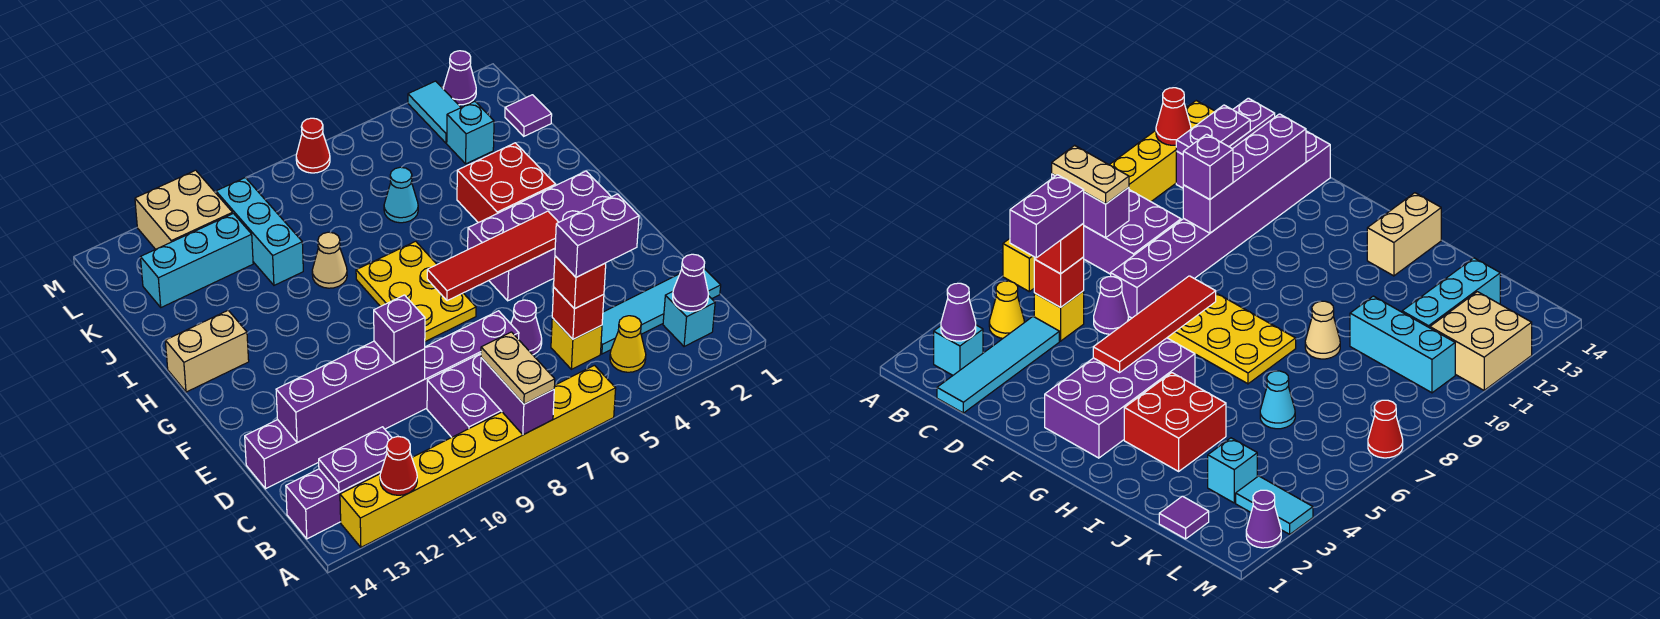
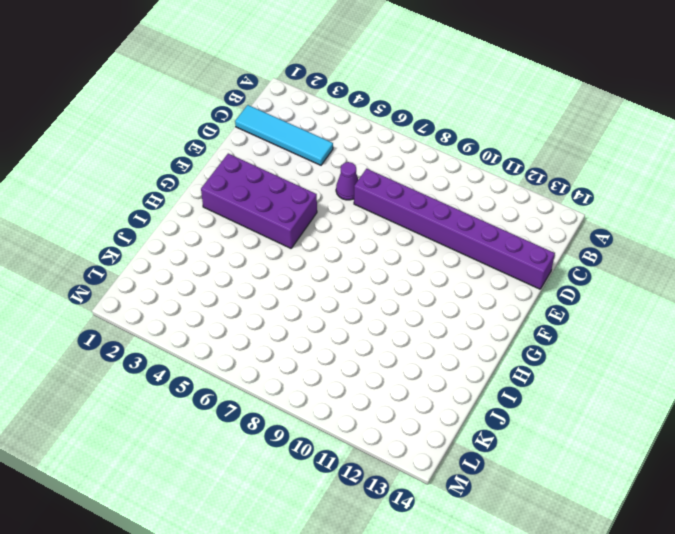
none -> yellow brick A6:A13 level 1
none -> cyan brick B2 level 1
none -> yellow cone B4 level 1
none -> purple brick B8:C9 level 1

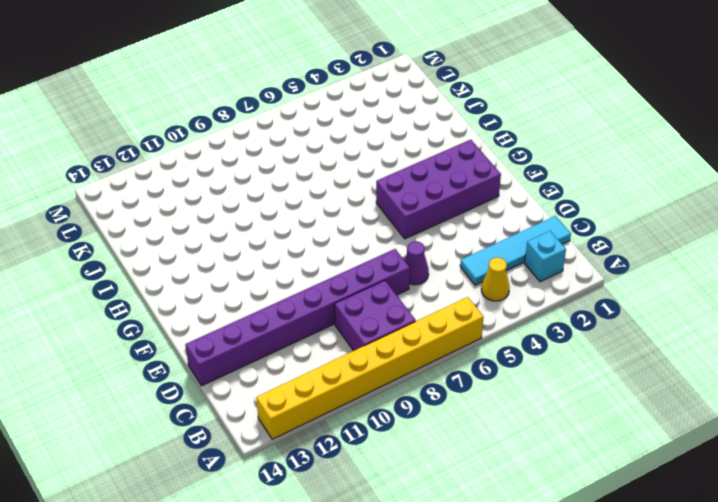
none -> purple brick B12:B14 level 1
none -> yellow brick C5 level 1
none -> yellow plate F7:H8 level 1
none -> red brick H3:I4 level 1

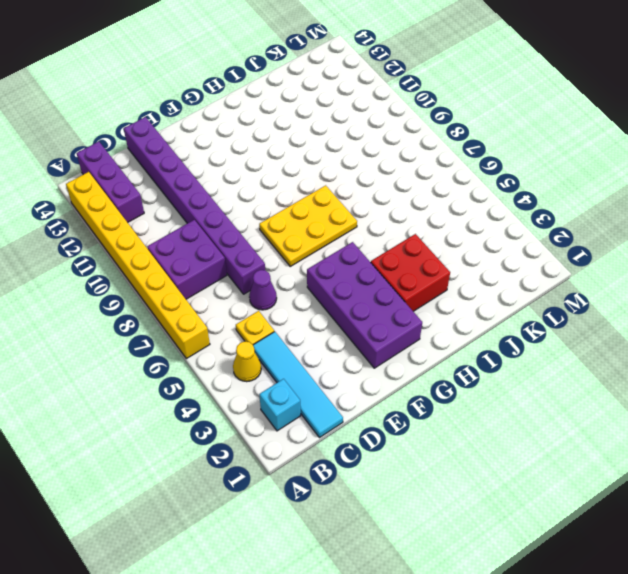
yellow plate C5 level 1 -> yellow brick C5 level 1
none -> tan brick H13:H14 level 1
none -> tan cone I9 level 1
none -> cyan cone J6 level 1
none -> cyan brick J10:L10 level 1

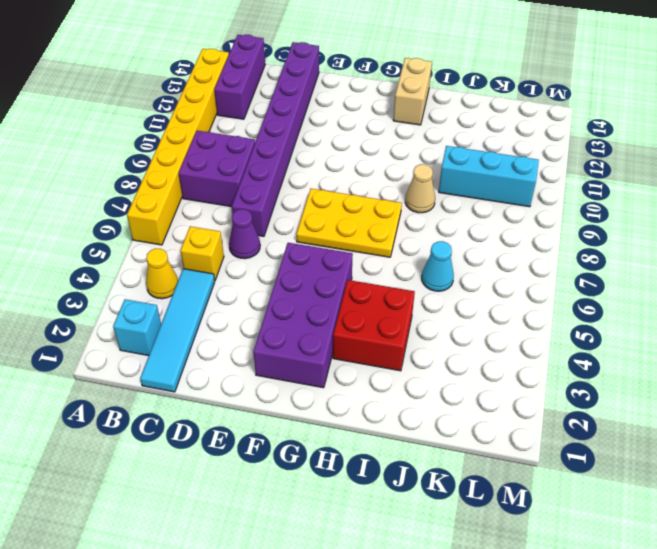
none -> purple tile K1 level 1
none -> cyan brick K3 level 1
none -> cyan brick K11:K13 level 1
none -> cyan tile L3:M3 level 1

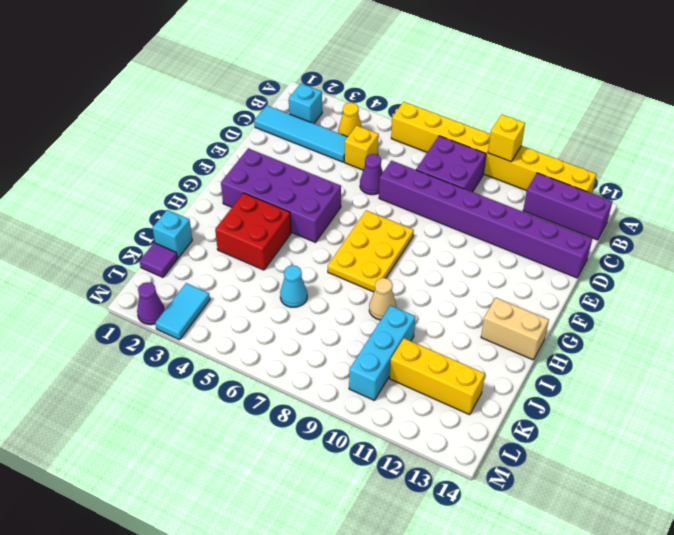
yellow brick A10 level 2 -> none
cyan brick J1 level 1 -> cyan brick K3 level 1
yellow brick K11:K13 level 1 -> cyan brick K11:K13 level 1
none -> tan brick L11:M12 level 1
none -> red cone M7 level 1
none -> purple brick A8:B8 level 2
none -> red cone A12 level 2

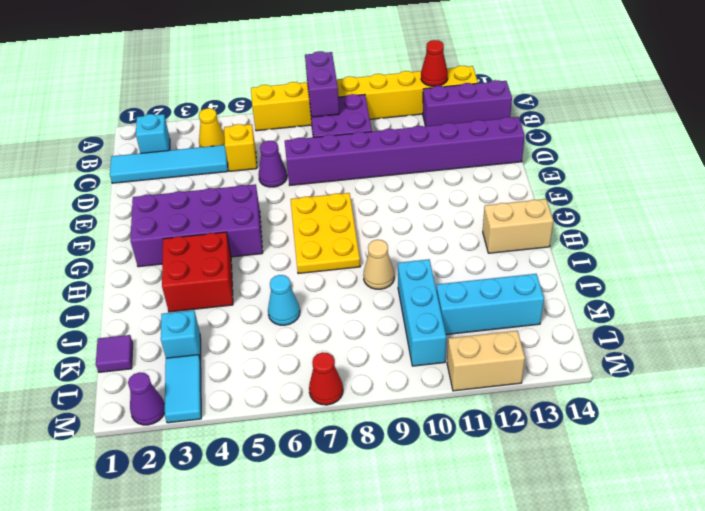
tan brick M11:M12 level 1 -> tan brick L11:M12 level 1
none -> purple cone B2 level 2
none -> purple plate B12:B13 level 2
none -> red brick C5 level 2
none -> purple brick D10:D13 level 2

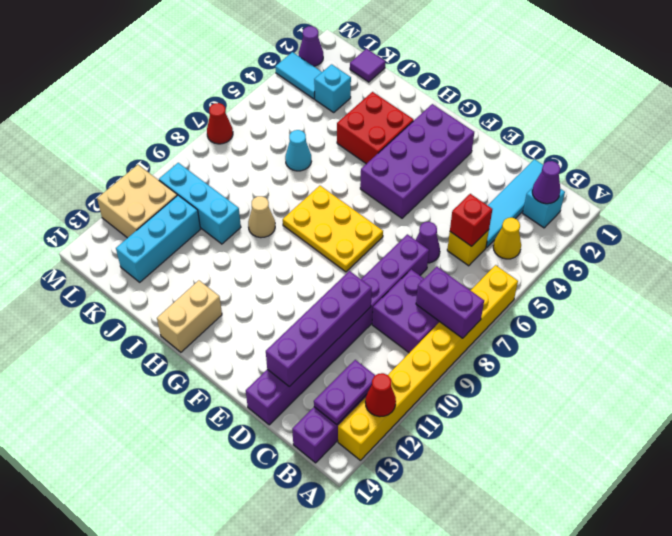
none -> red tile F4:F7 level 2
none -> tan plate A8:B8 level 3
none -> red brick C5 level 3
none -> purple brick D10 level 3

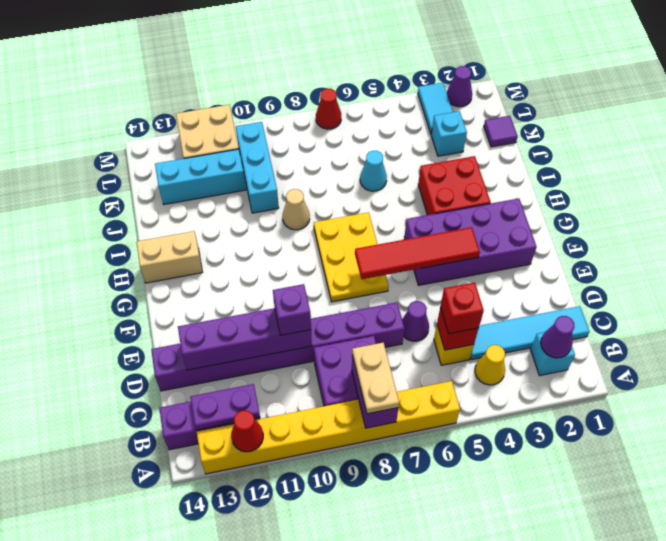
none -> purple brick C4:C5 level 4

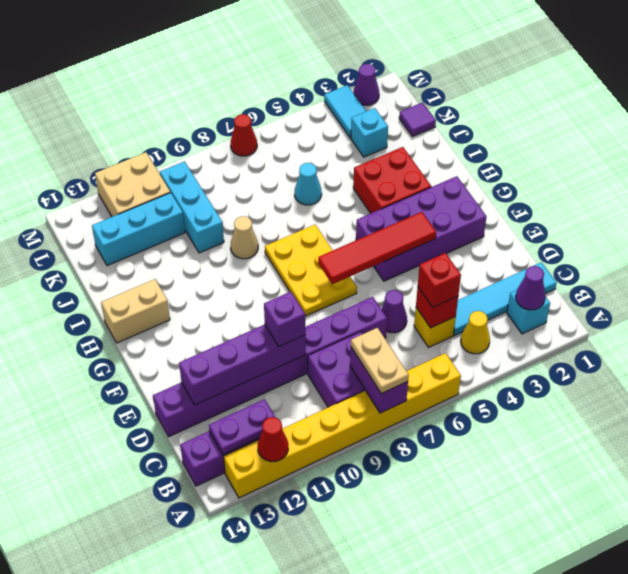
none -> purple brick C4:C5 level 4

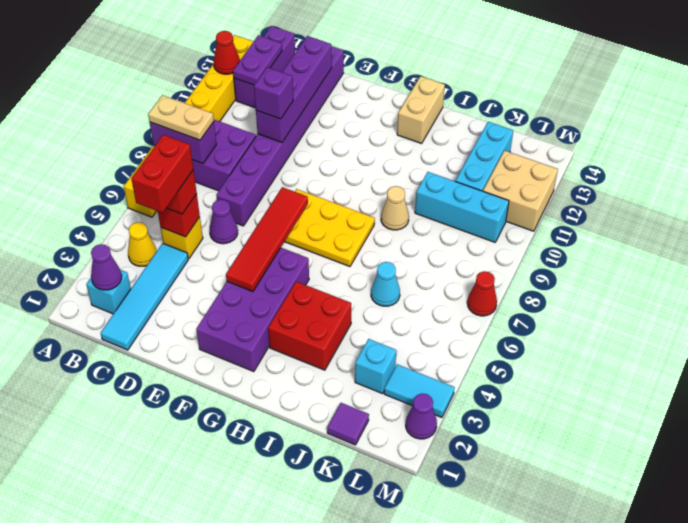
red brick C4:C5 level 4 -> purple brick C4:C5 level 4

